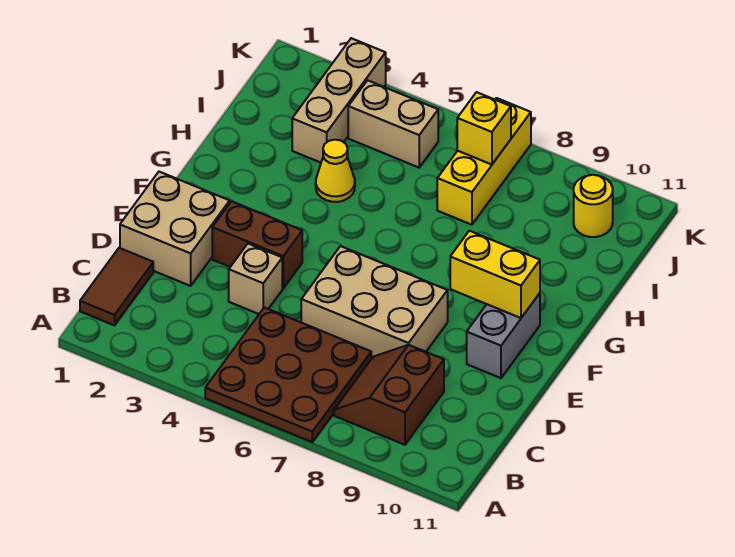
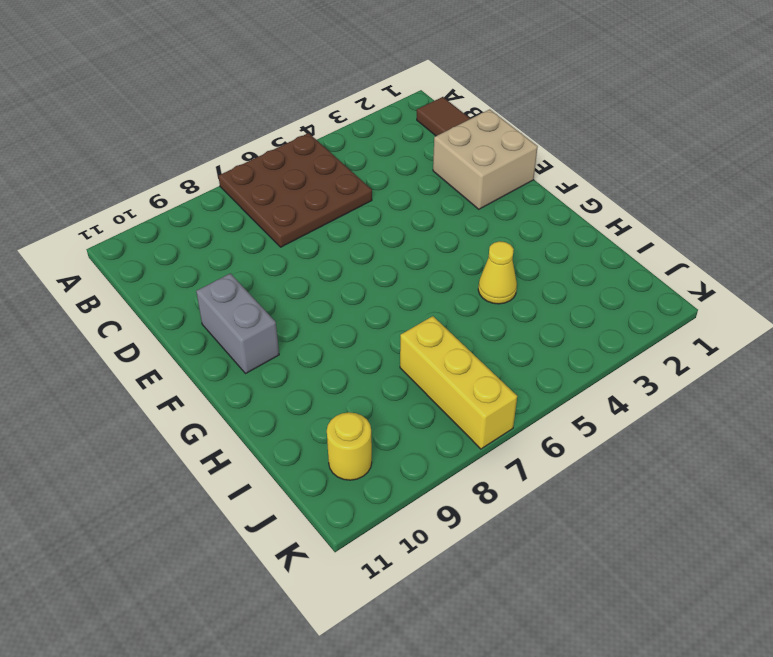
none -> brown slope B8:C9 level 1 top 9
none -> tan brick D4 level 1
none -> tan brick D6:E8 level 1

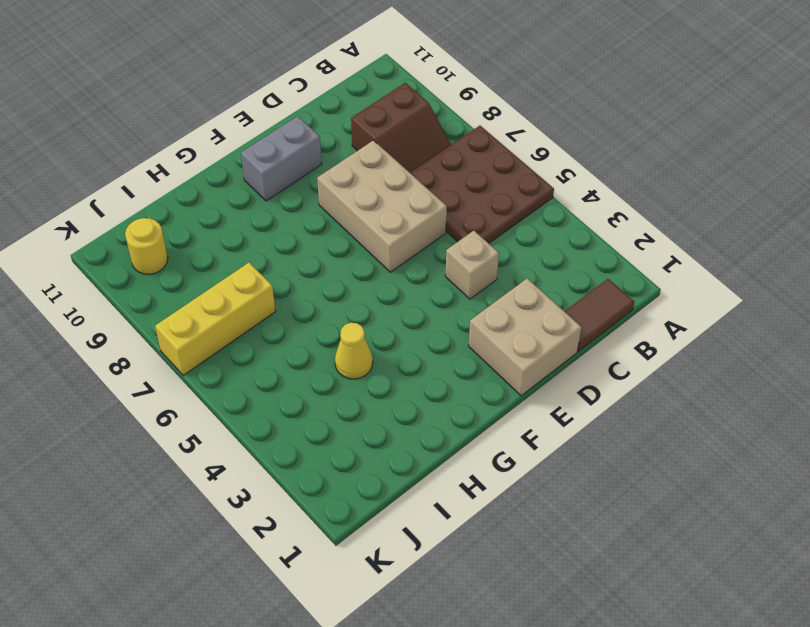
none -> brown brick E3:E4 level 1
none -> tan brick I3:K3 level 1
none -> tan brick J4:J5 level 1

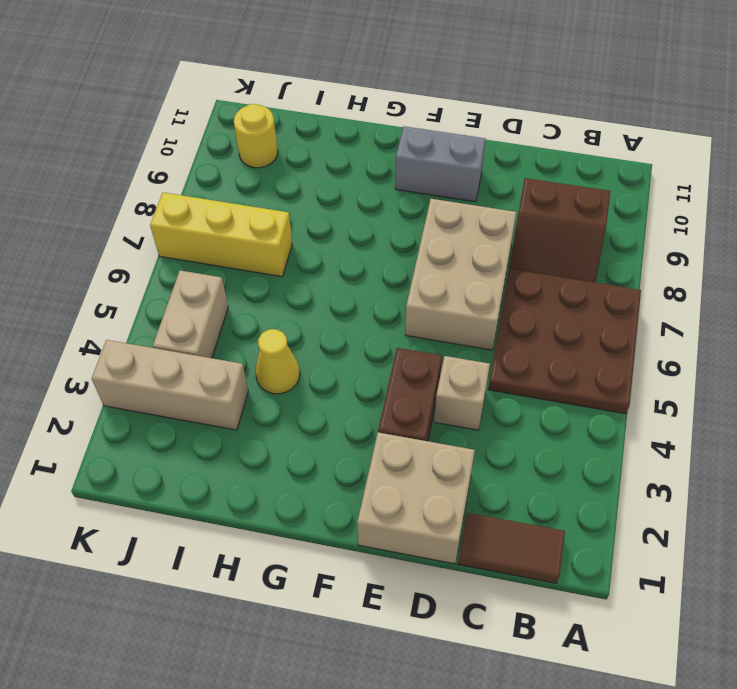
none -> yellow brick F9:F10 level 2
none -> yellow brick J7 level 2

